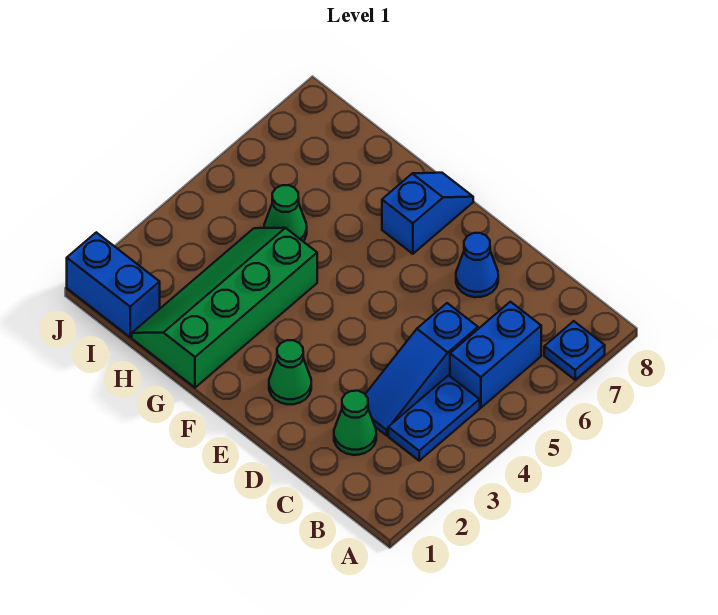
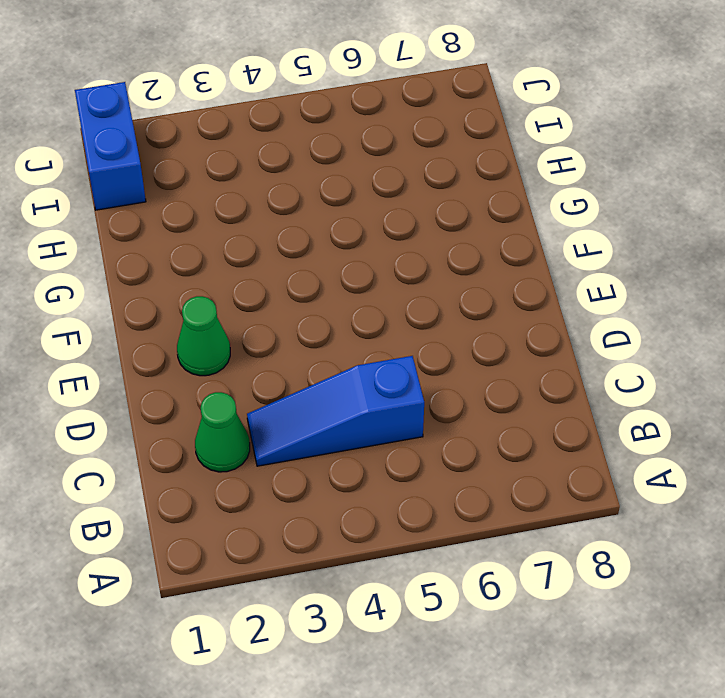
none -> blue plate A7 level 1
none -> blue plate B3:B4 level 1

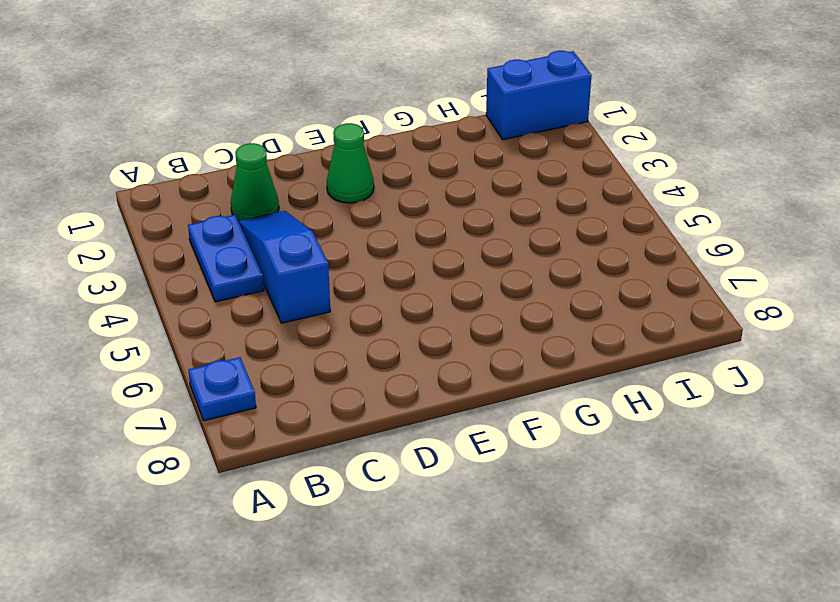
none -> blue brick B5:B6 level 1
none -> blue cone D7 level 1

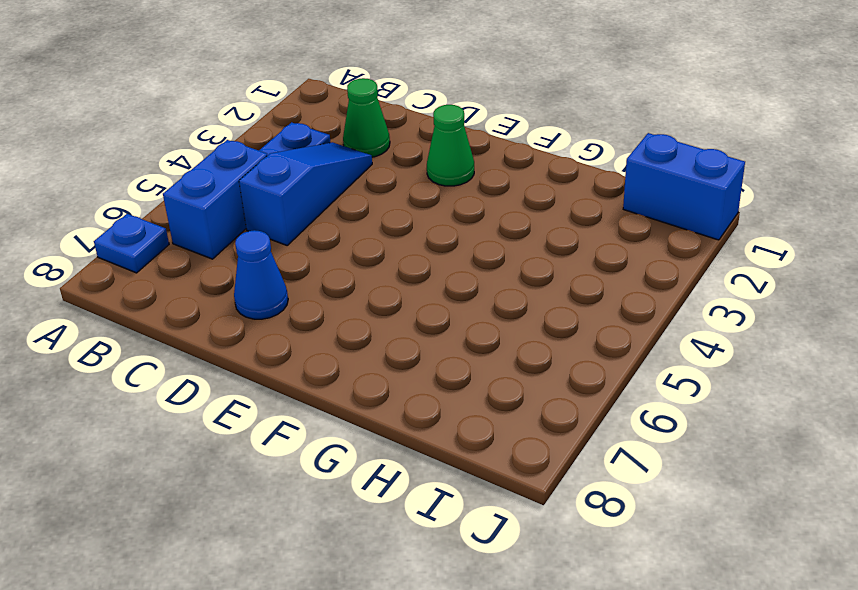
none -> blue slope F7:F8 level 1 top 7
none -> green slope G1:H4 level 1 top G

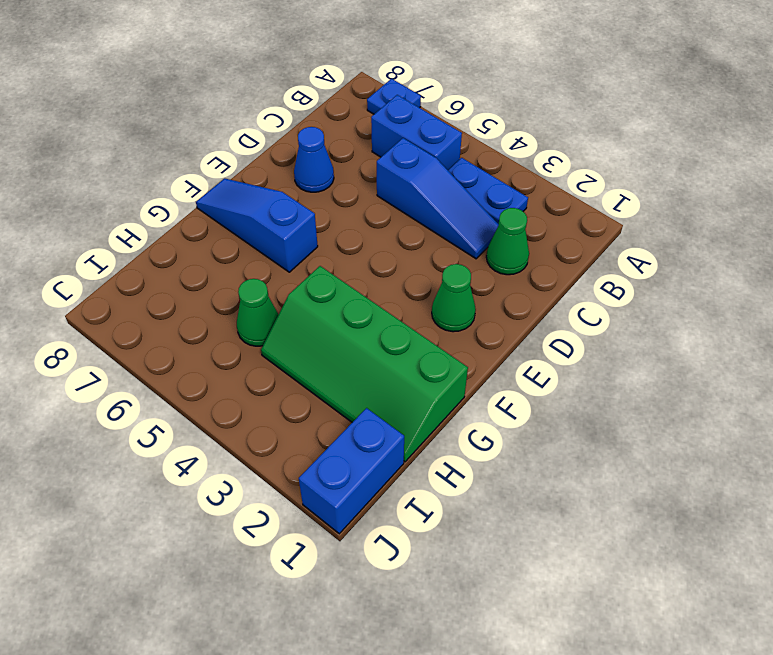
blue slope F6:F8 level 1 top 6 -> blue slope F7:F8 level 1 top 7

